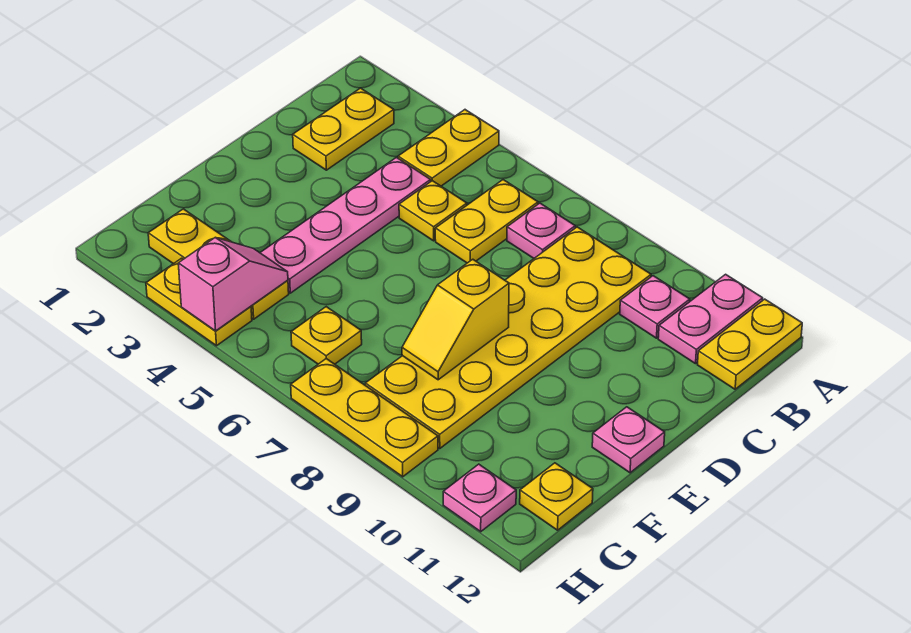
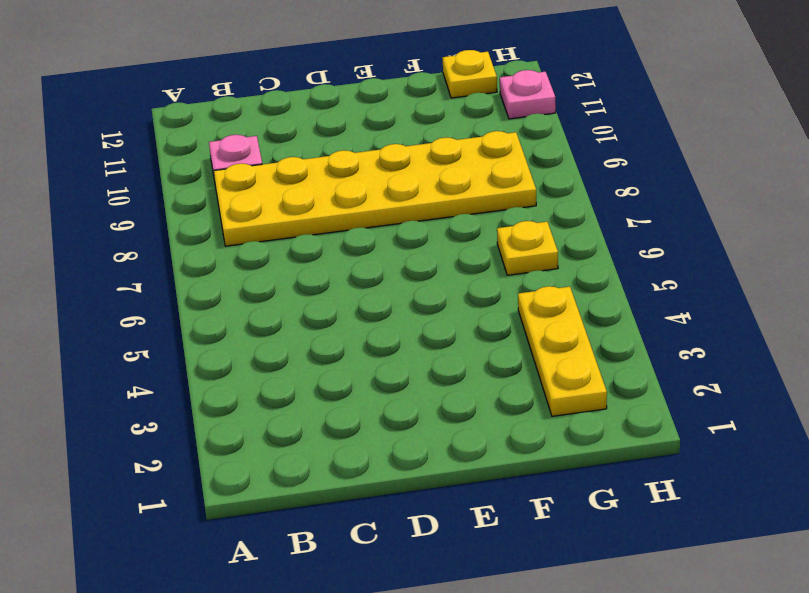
none -> yellow plate A4:B4 level 1
none -> pink plate A11:B11 level 1
none -> yellow plate A12:B12 level 1

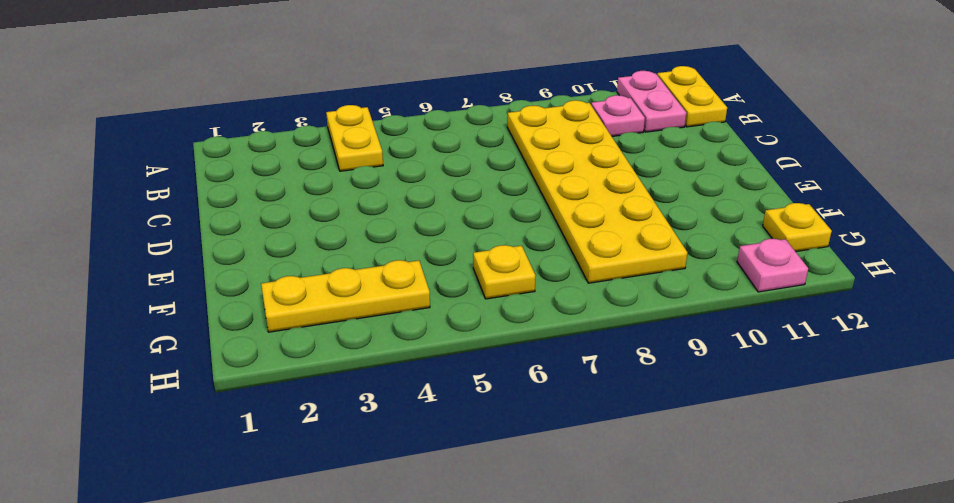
none -> yellow plate B2:C2 level 1
none -> yellow plate B6:C6 level 1
none -> pink plate B7 level 1

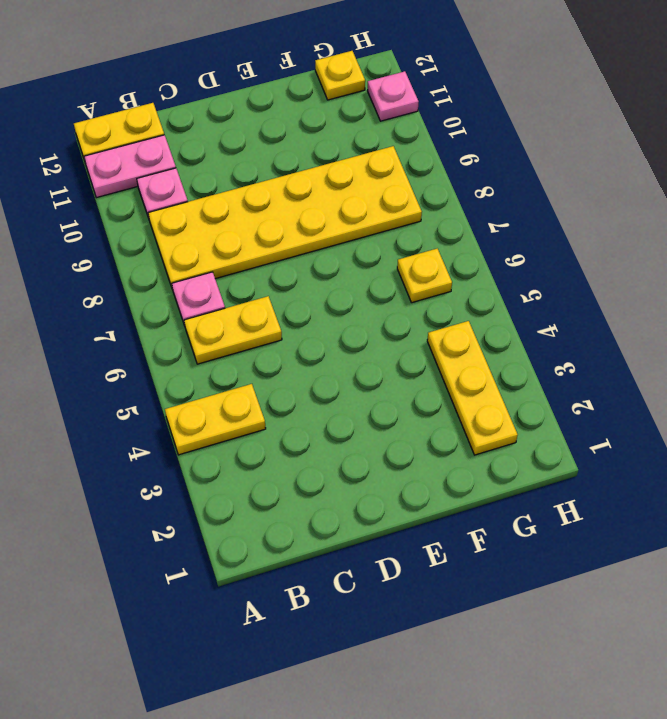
none -> yellow plate B2:C2 level 1
none -> pink plate C4:F4 level 1
none -> yellow plate C5 level 1

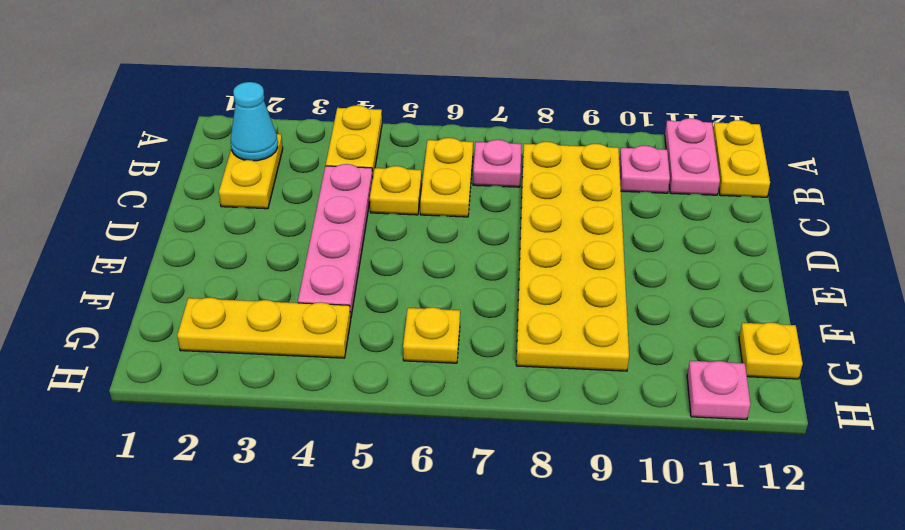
cyan cone B2 level 2 -> none
none -> pink plate E12 level 1
none -> yellow plate H3:H4 level 1
none -> yellow plate H7:H9 level 1

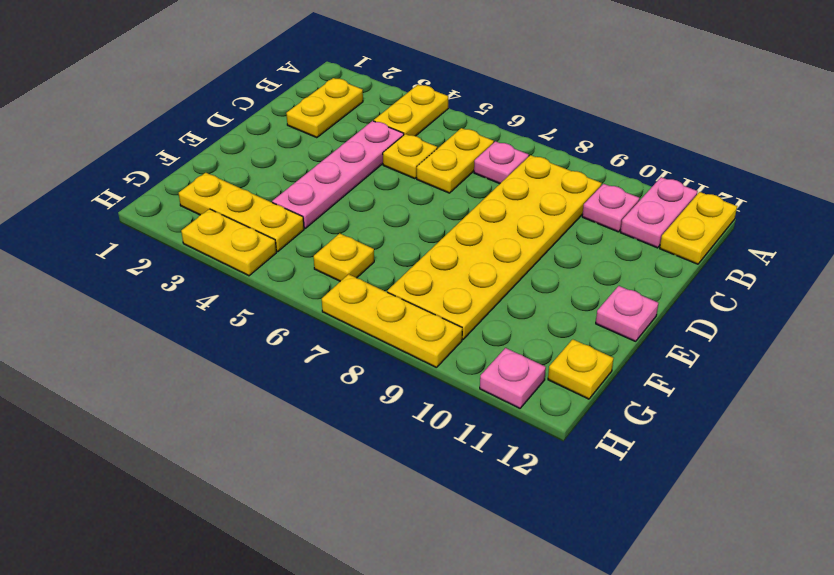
none -> yellow slope E8:F8 level 2 top E
none -> pink slope G4:H4 level 2 top H

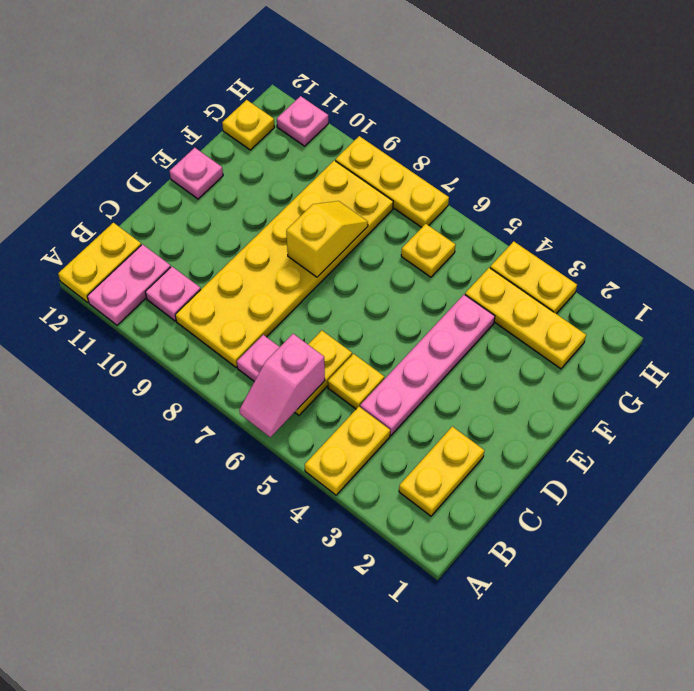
pink slope A6:B6 level 2 top B -> pink slope G4:H4 level 2 top H

